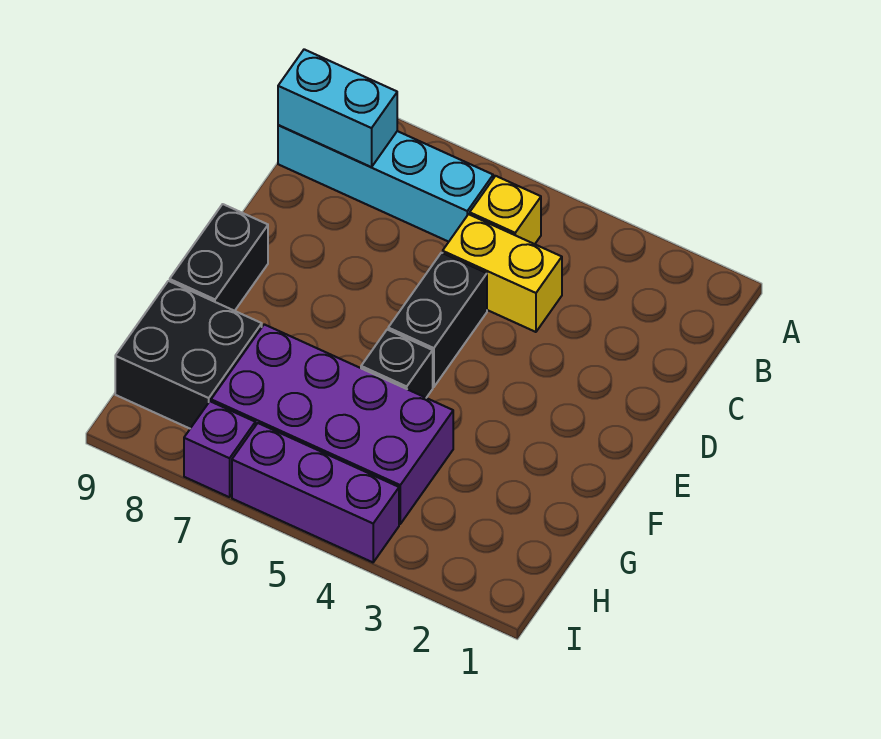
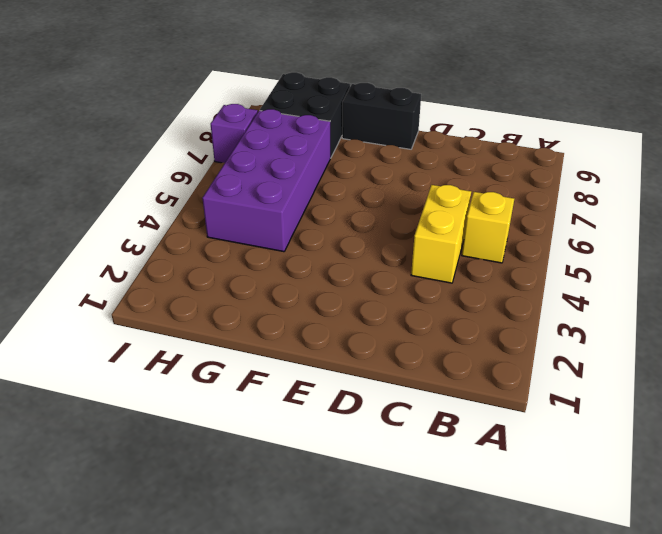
none -> cyan brick B6:B9 level 1
none -> black brick D5:E5 level 1

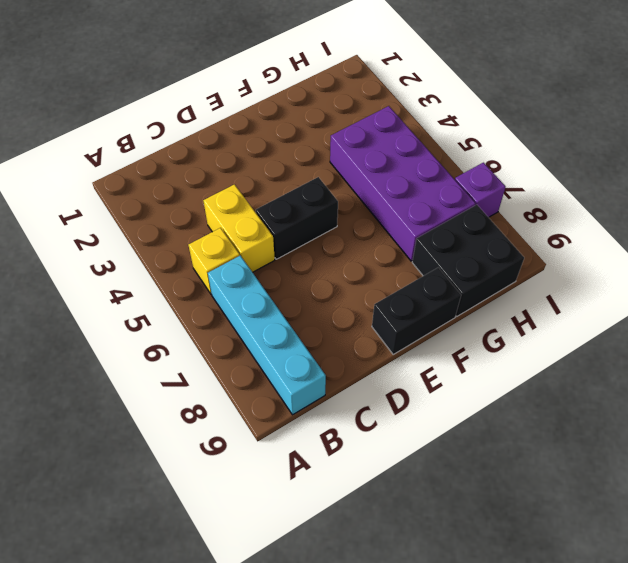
none -> black brick F5 level 1
none -> purple brick I4:I6 level 1

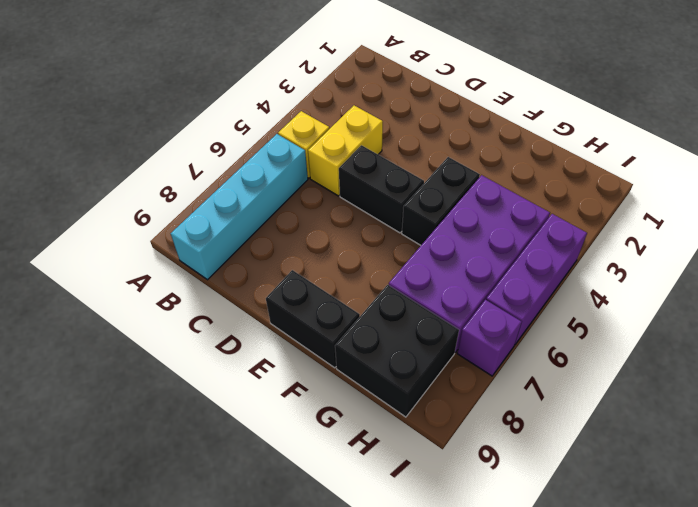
black brick F4:F5 level 1 -> black brick F5 level 1
none -> cyan brick B8:B9 level 2

